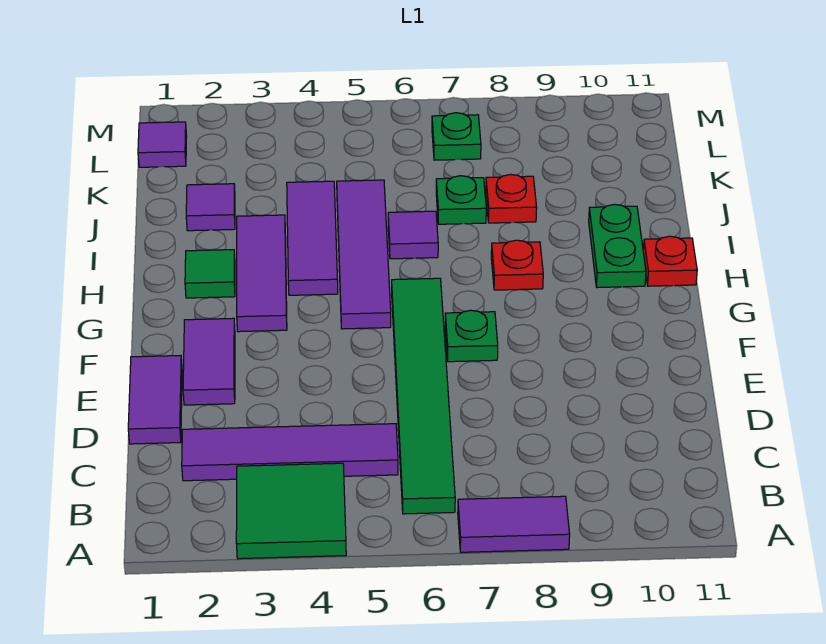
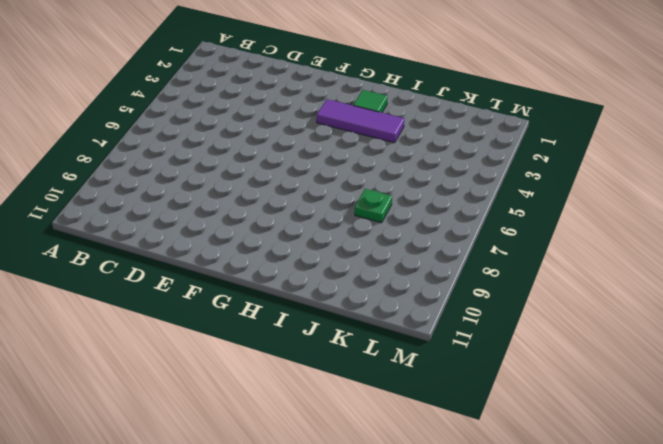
none -> green tile A3:B4 level 1
none -> purple tile A7:A8 level 1
none -> green tile B6:G6 level 1

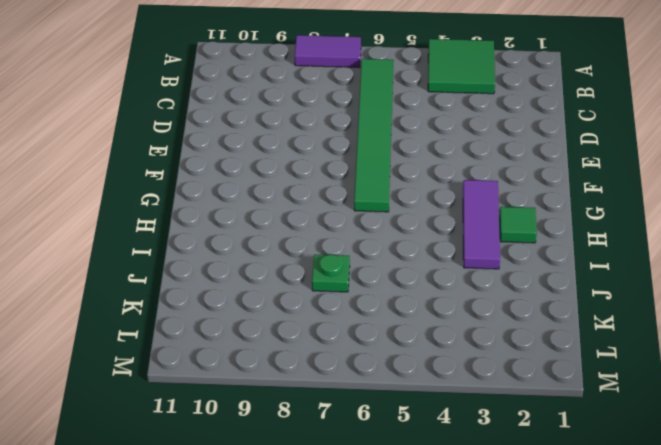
none -> purple tile C2:C5 level 1
none -> purple tile D1:E1 level 1
none -> purple tile E2:F2 level 1

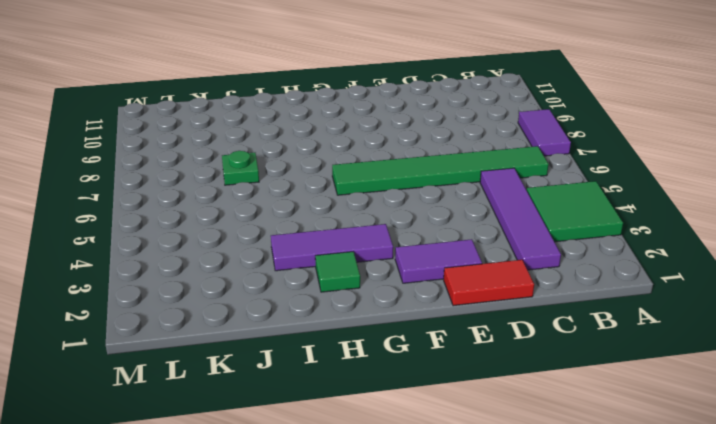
red tile D1:E1 level 1 -> purple tile D1:E1 level 1
none -> green plate F7 level 1
none -> purple tile G5:J5 level 1
none -> purple tile H4:J4 level 1

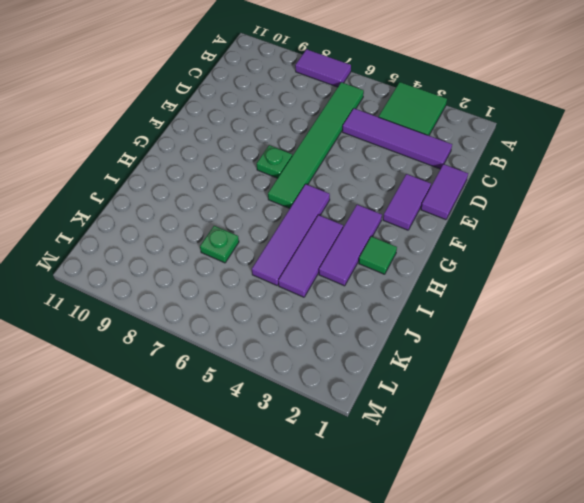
none -> red plate H8 level 1
none -> green plate H10:I10 level 1
none -> red plate H11 level 1

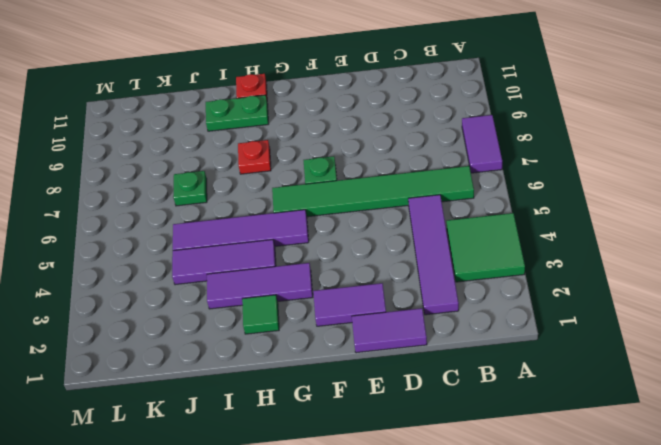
none -> purple tile I6 level 1
none -> purple tile J2 level 1
none -> red plate J8 level 1

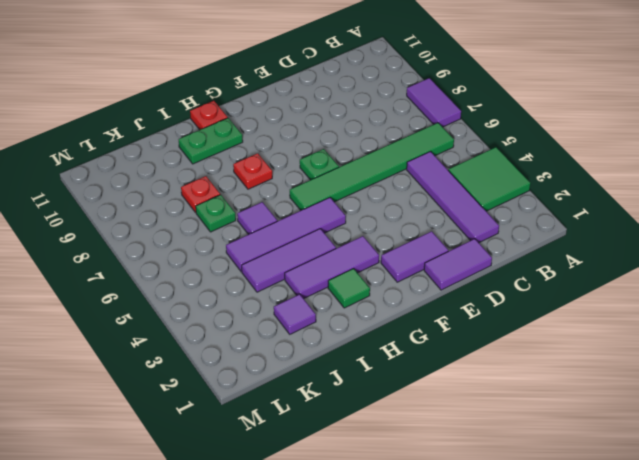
none -> purple tile L1 level 1
none -> green plate L7 level 1

